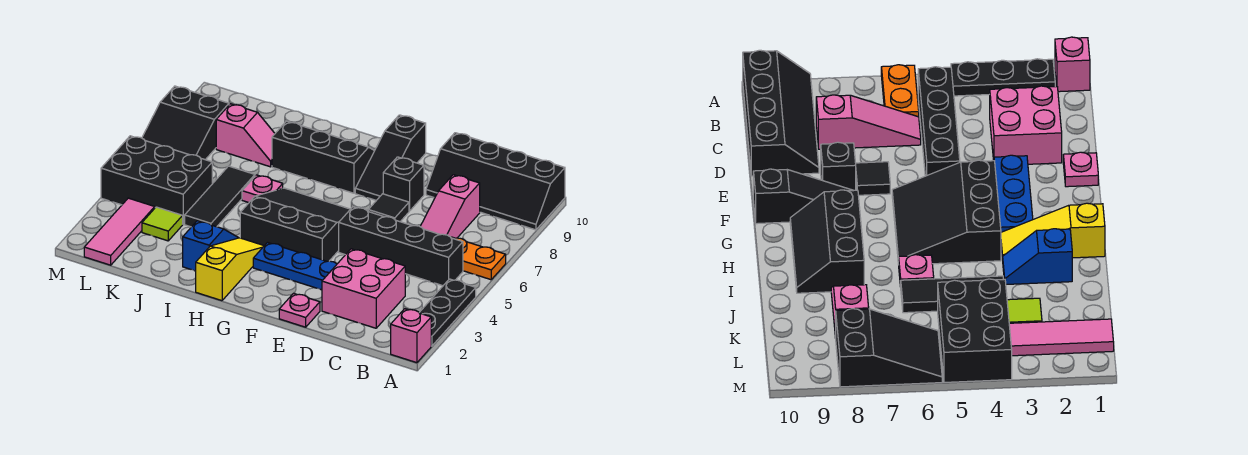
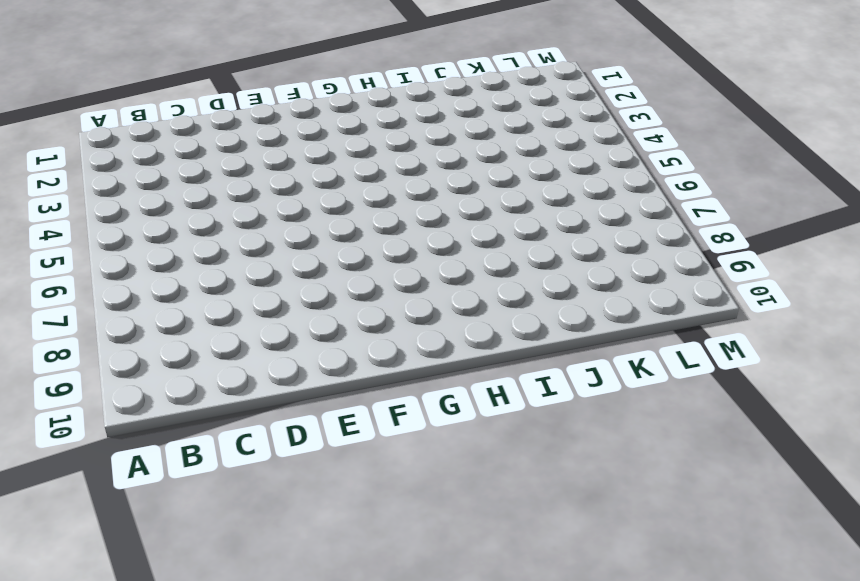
none -> pink brick A1 level 1
none -> black plate A2:A4 level 1
none -> orange plate A6:B6 level 1

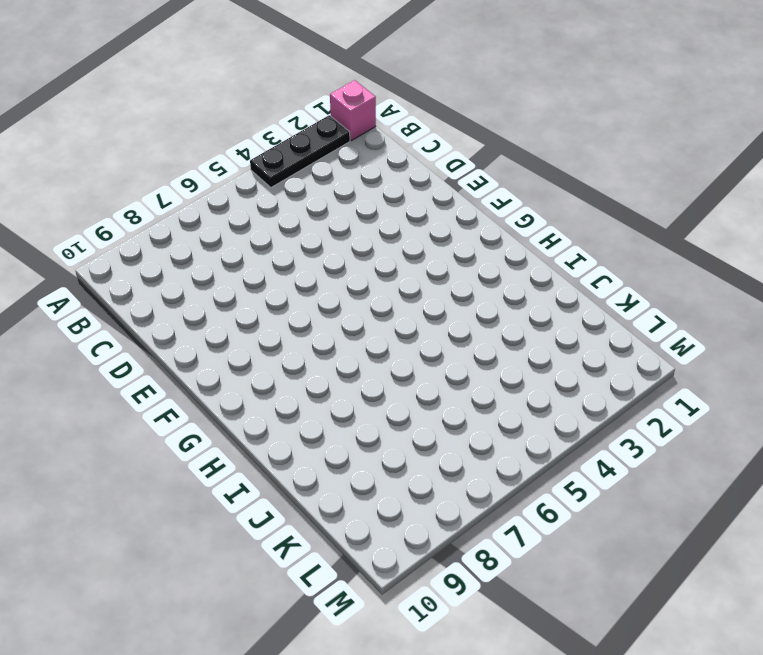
none -> orange plate A6:B6 level 1
none -> black slope A9:D10 level 1 top 10
none -> black brick B5:E5 level 1

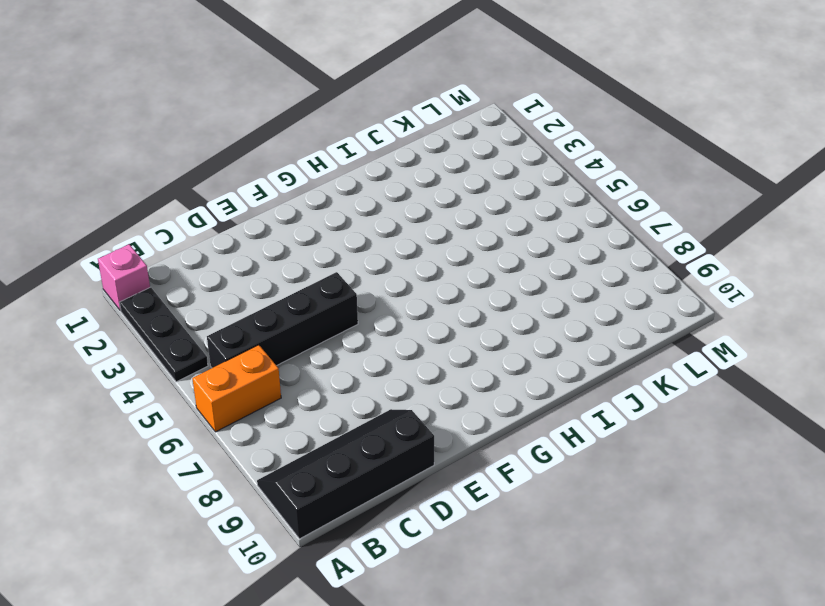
orange brick A6:B6 level 1 -> orange plate A6:B6 level 1
none -> pink brick C2:D3 level 1
none -> pink slope C6:C8 level 1 top 8
none -> pink plate E1 level 1

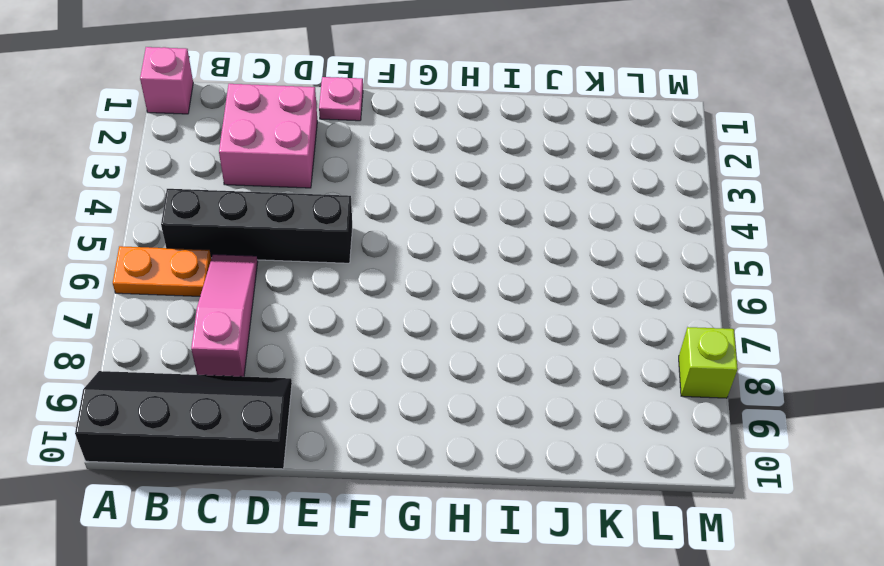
lime brick M8 level 1 -> black slope L6:M8 level 1 top 8
none -> black plate A2:A4 level 1
none -> blue plate E3:G3 level 1
none -> black tile E7 level 1

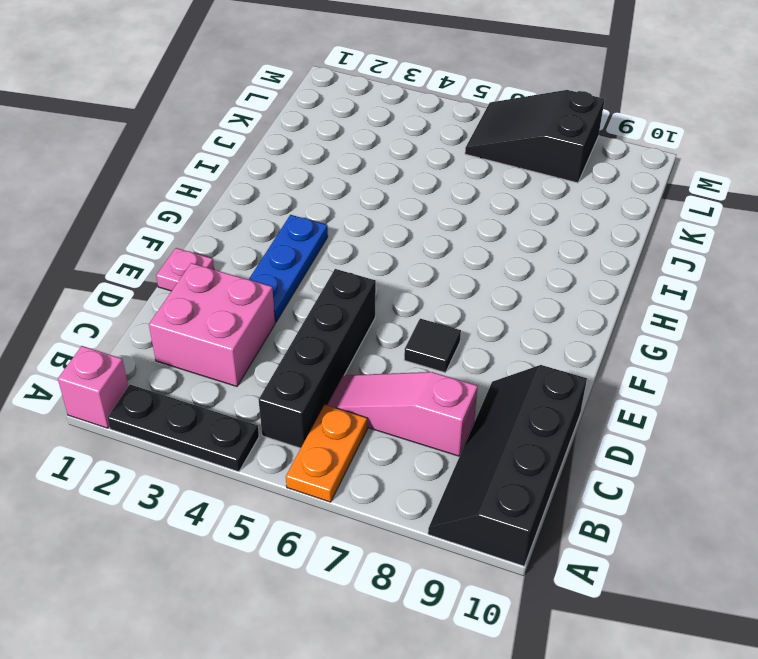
none -> black brick E8 level 1
none -> black slope F4:H6 level 1 top 4
none -> black slope F8:F10 level 1 top 10

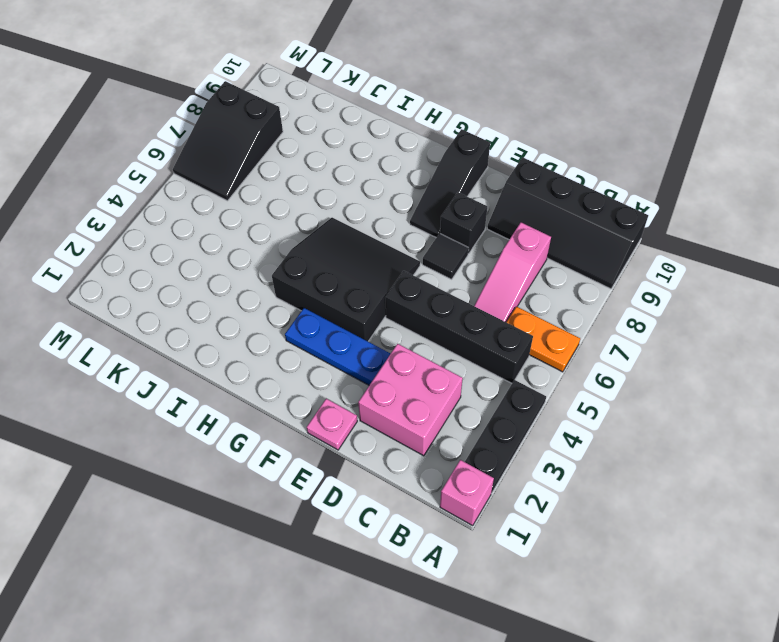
none -> black slope G8:I9 level 1 top 8
none -> yellow slope H1:H3 level 1 top 1
none -> blue slope I2:I3 level 1 top 2

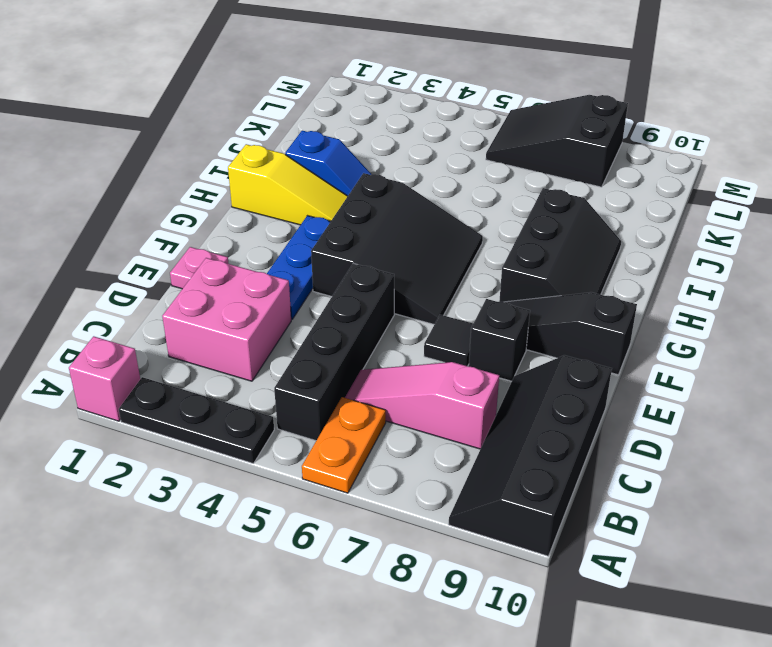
none -> pink plate I6 level 1
none -> black tile J4:J6 level 1
none -> pink slope J8:K8 level 1 top K

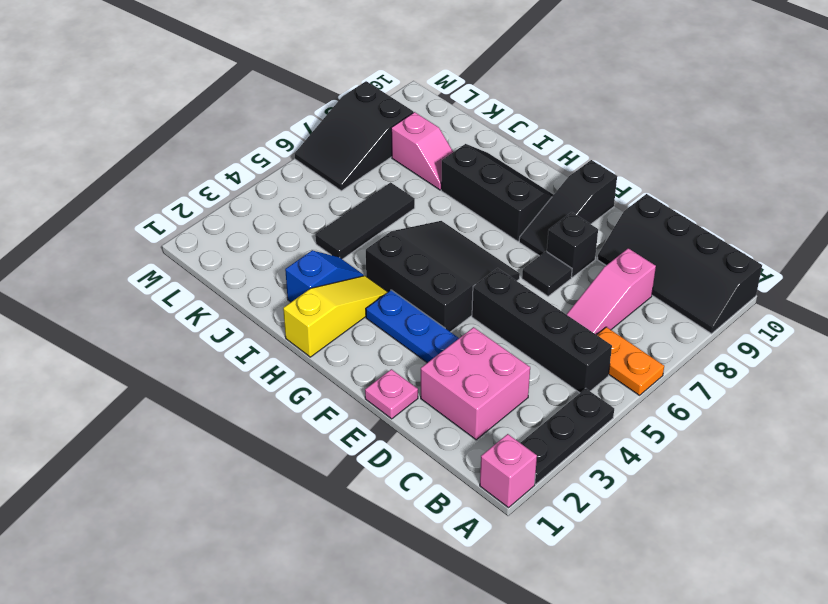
none -> pink plate I6 level 1
none -> lime tile K3 level 1
none -> black brick K4:M5 level 1

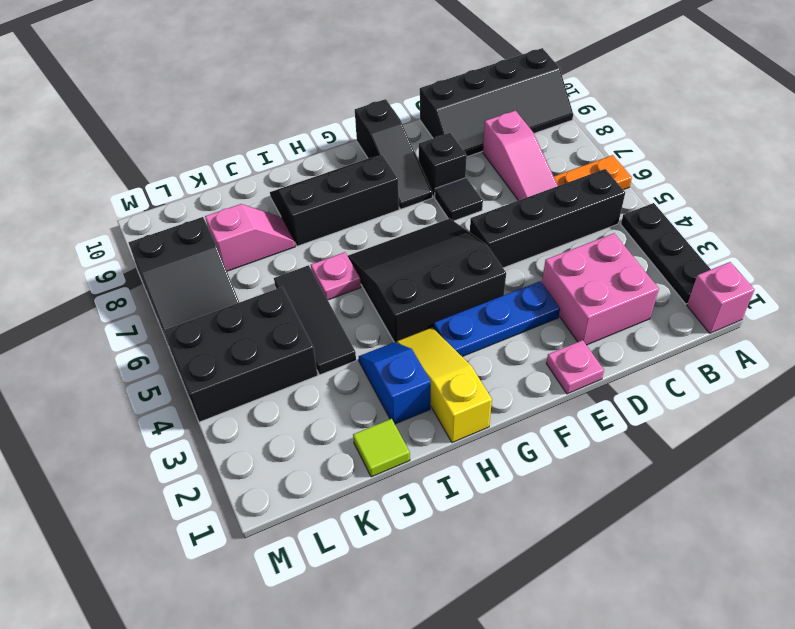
lime tile J1 level 1 -> lime tile K3 level 1
none -> pink tile L1:L3 level 1

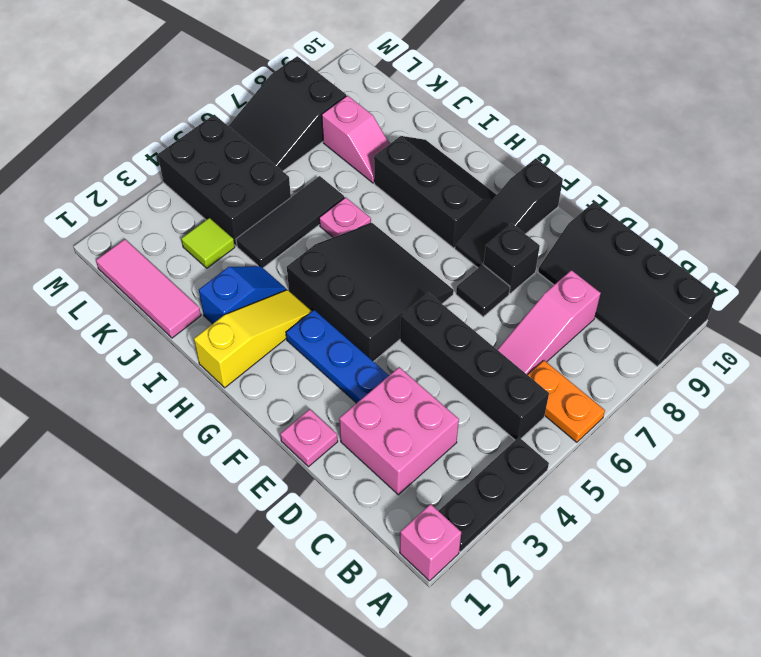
pink tile J1:L1 level 1 -> pink tile L1:L3 level 1

